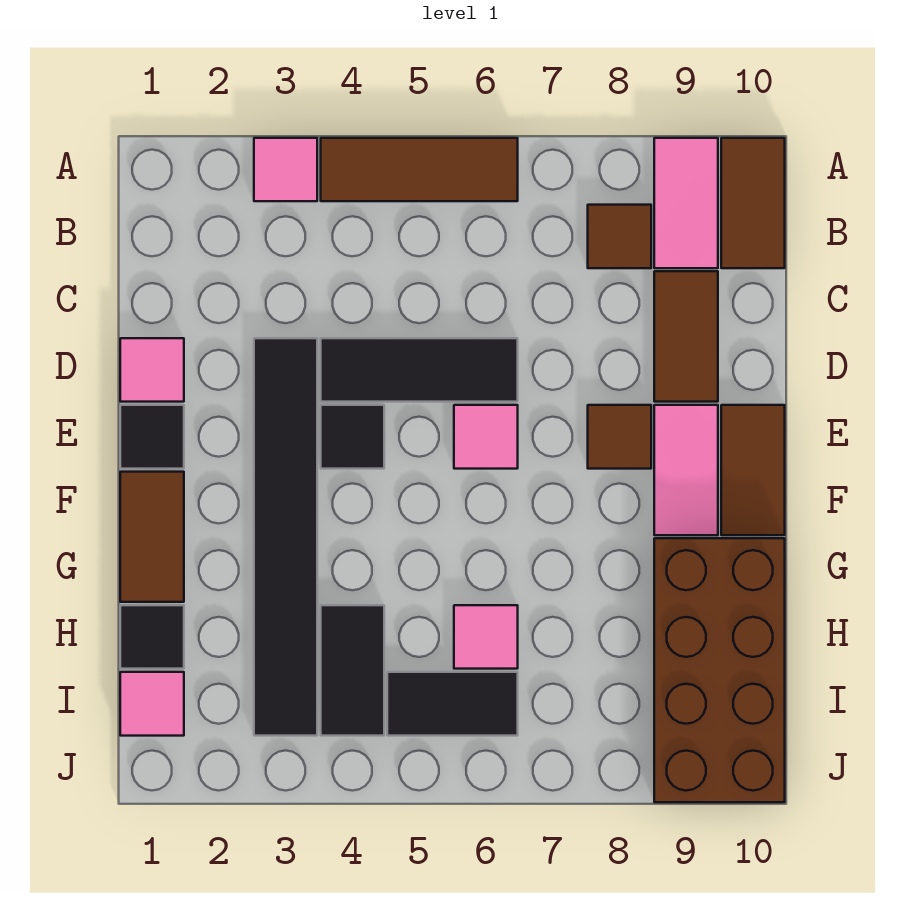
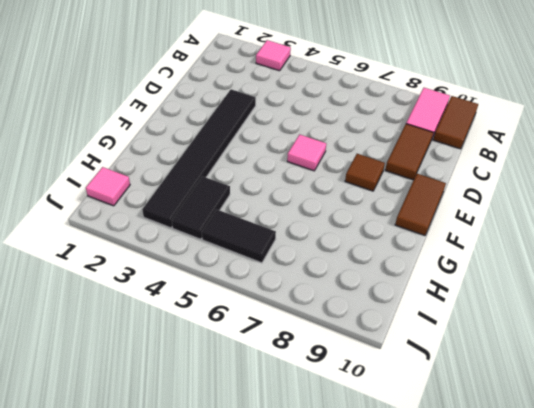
none -> brown tile A4:A6 level 1
none -> brown tile B8 level 1
none -> pink tile D1 level 1

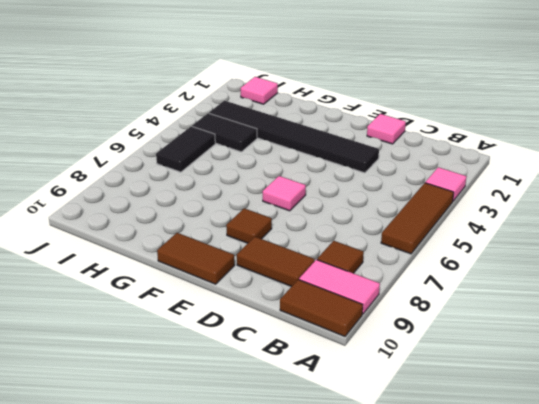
none -> black tile D4:D6 level 1
none -> black tile E1 level 1
none -> black tile E4 level 1

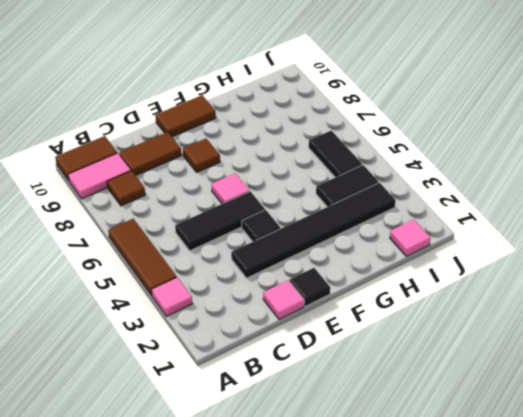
black tile C5:E5 level 1 -> black tile D4:D6 level 1
none -> pink tile E9:F9 level 1
none -> brown tile F1:G1 level 1
none -> brown brick G9:J10 level 1

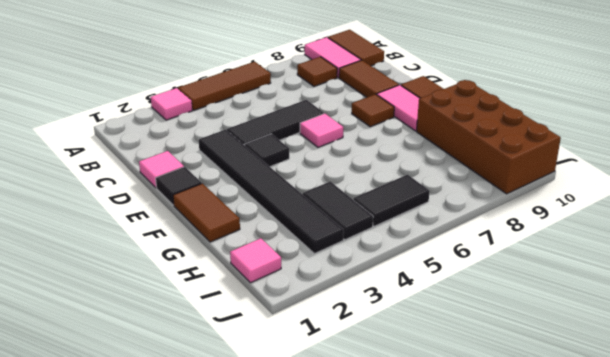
none -> black tile H1 level 1
none -> pink tile H6 level 1

